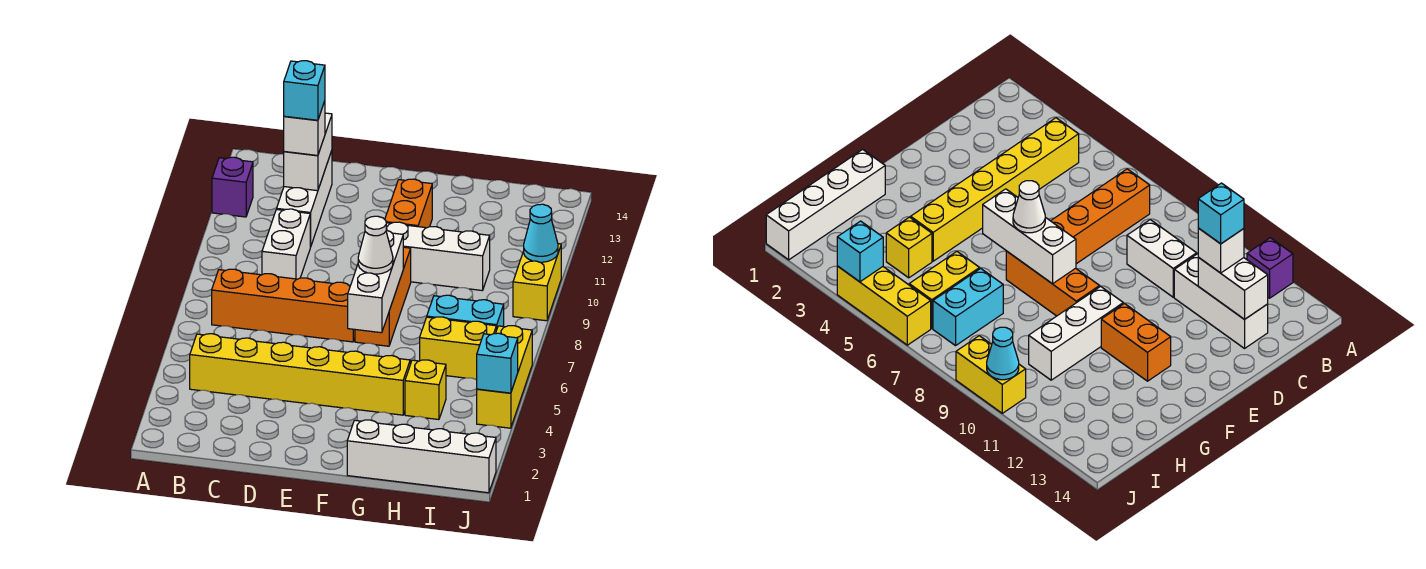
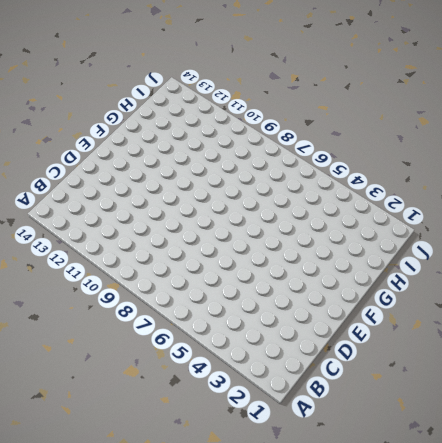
none -> purple brick A12 level 1
none -> yellow brick B4:G4 level 1
none -> orange brick B7:E7 level 1

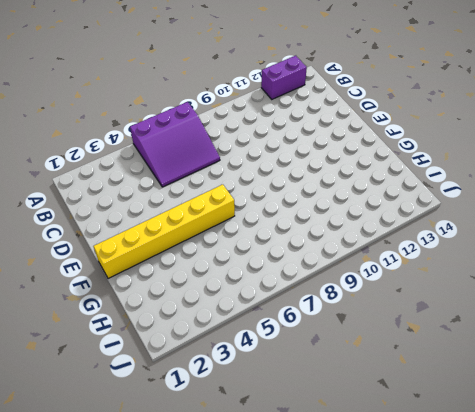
purple slope A5:C7 level 1 top A -> orange brick B7:E7 level 1
purple brick A12:A13 level 1 -> purple brick A12 level 1
yellow brick F1:F6 level 1 -> yellow brick B4:G4 level 1
none -> white brick C9:C10 level 1
none -> white brick C11:C13 level 1
none -> orange brick F7:F9 level 1

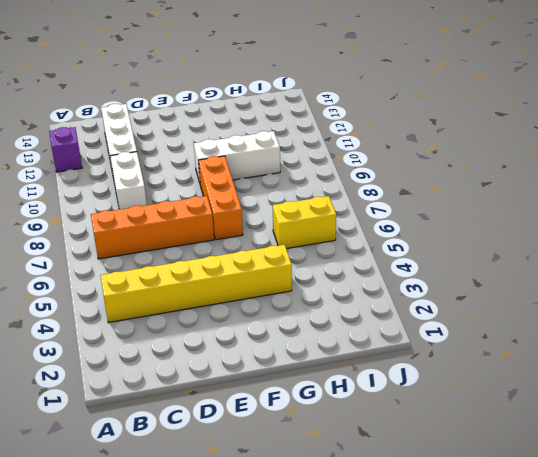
none -> orange brick F11:F12 level 1
none -> white brick G1:J1 level 1
none -> yellow brick H4 level 1

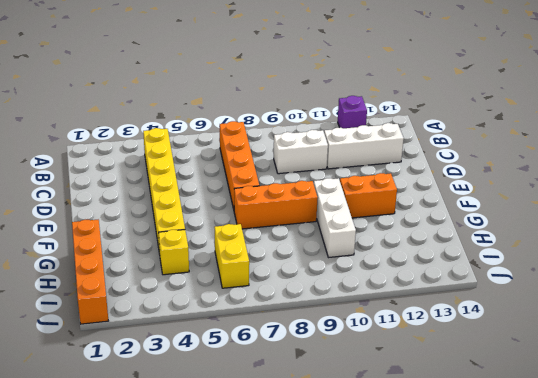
orange brick G1:J1 level 1 -> white brick G1:J1 level 1
none -> cyan brick H7:I7 level 1
none -> yellow brick J4:J6 level 1
none -> yellow brick J9:J10 level 1

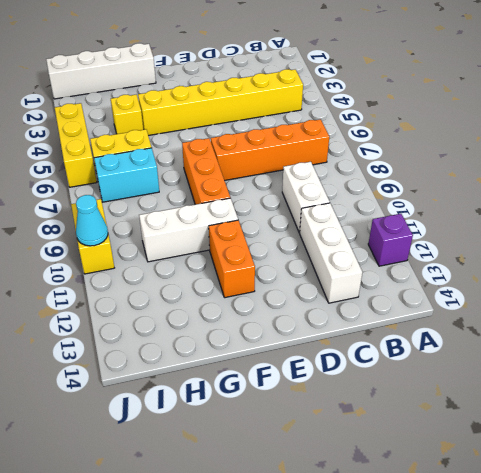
none -> white brick C12:C13 level 2
none -> white brick F6:F8 level 2
none -> cyan brick J4 level 2

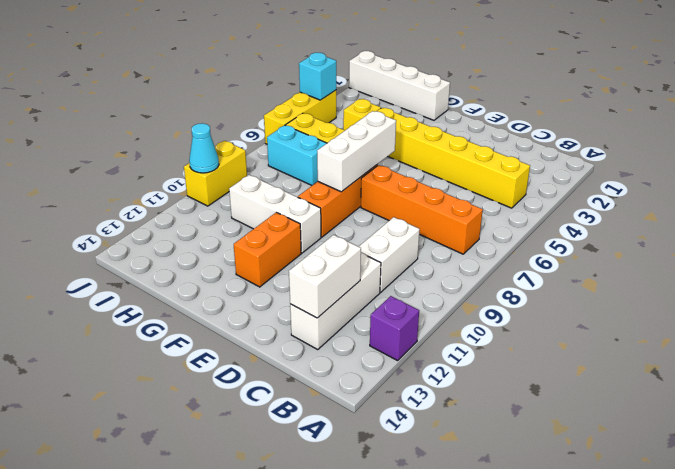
none -> white brick C12 level 3
none -> white cone F7 level 3
none -> cyan brick C12 level 4

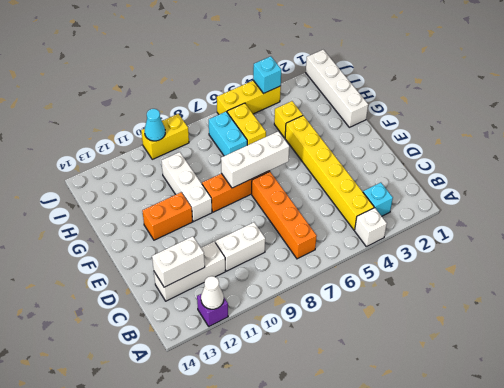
white brick A4 level 1 -> white brick C12 level 3
white cone A12 level 2 -> white cone F7 level 3
cyan brick B3 level 1 -> cyan brick C12 level 4

